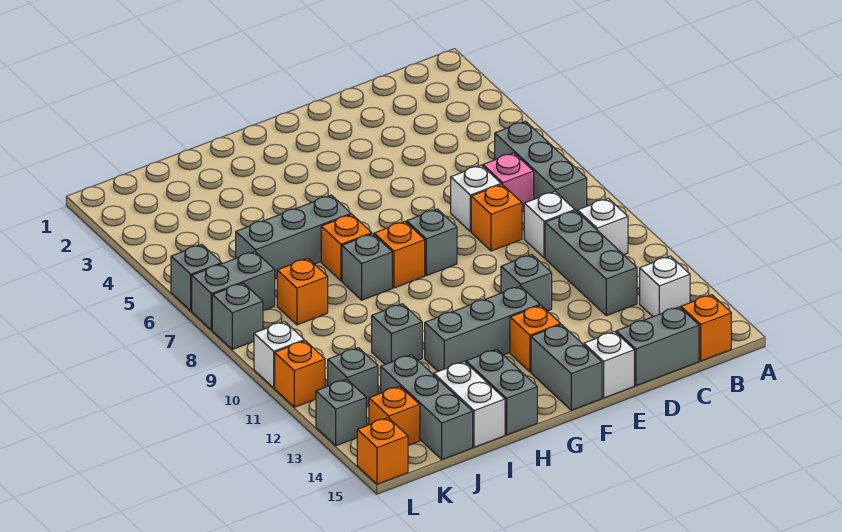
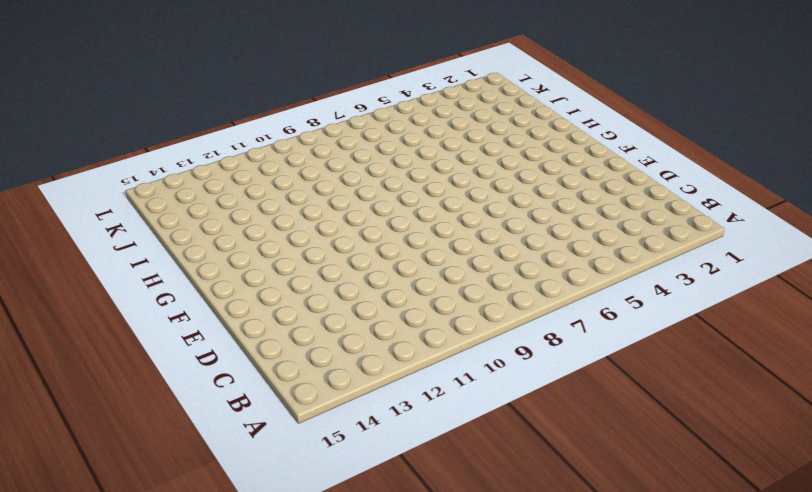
none -> grey brick B6:B8 level 1
none -> white brick B10 level 1
none -> white brick B13 level 1
none -> orange brick B15 level 1

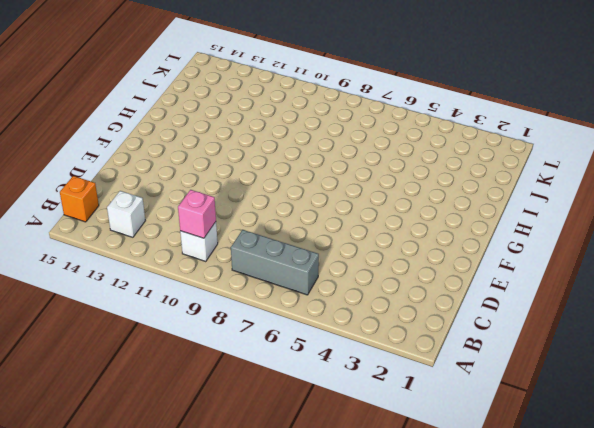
pink brick B10 level 2 -> pink brick C7 level 1
none -> white brick C9 level 1
none -> grey brick C10:C12 level 1
none -> grey brick C15:D15 level 1
none -> white brick D7 level 1

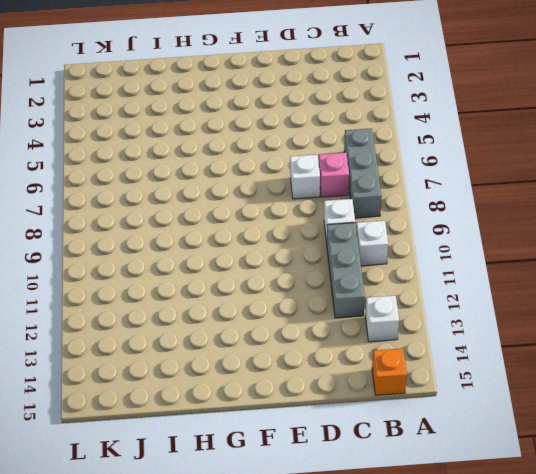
none -> grey brick C15:D15 level 1
none -> orange brick D8 level 1
none -> grey brick E11 level 1
none -> white brick E15 level 1

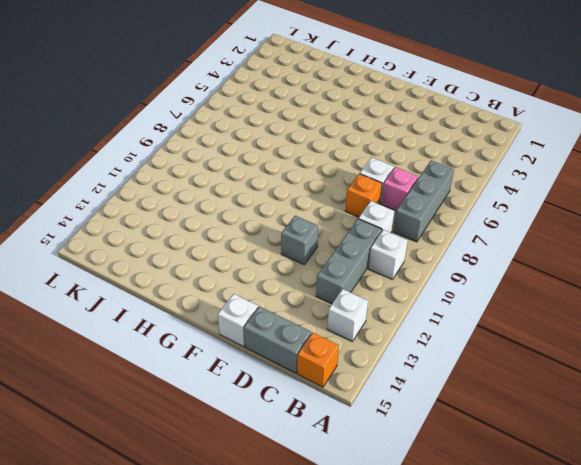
none -> grey brick F8 level 1
none -> grey brick F12:H12 level 1
none -> orange brick F13 level 1
none -> grey brick F14:F15 level 1

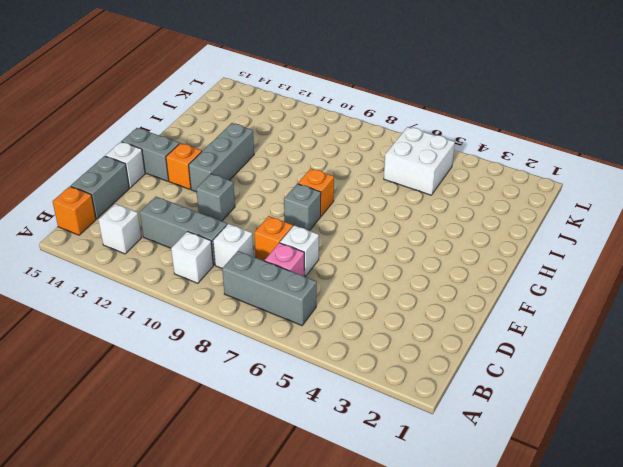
white brick J5:K6 level 1 -> grey brick H6:J6 level 1
none -> orange brick H7 level 1
none -> grey brick H8 level 1
none -> grey brick H14:H15 level 1
none -> grey brick I11 level 1

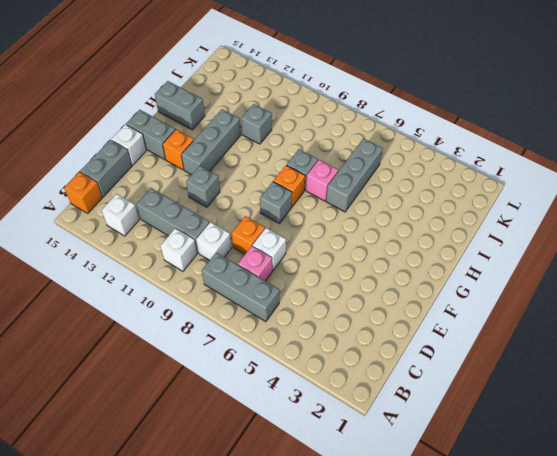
pink brick H7 level 1 -> orange brick H7 level 1
none -> white brick I14:I15 level 1
none -> orange brick J8 level 1
none -> grey brick J13:J15 level 1
none -> grey brick K7:L7 level 1

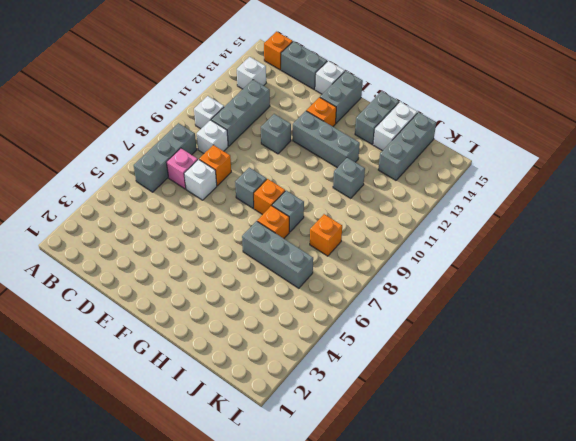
none -> grey brick K7:L7 level 1
none -> grey brick K12 level 1
none -> orange brick K14 level 1
none -> grey brick L6 level 1

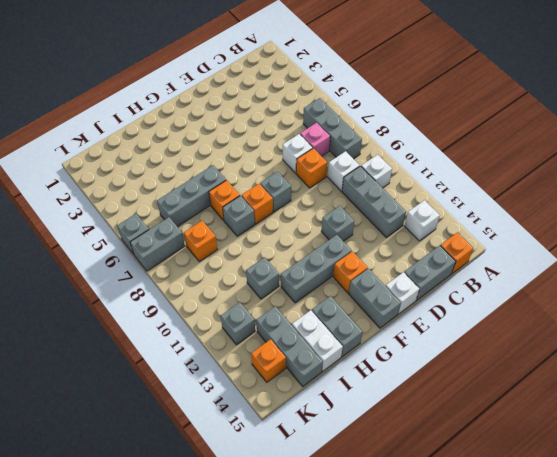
none -> grey brick L8 level 1
none -> white brick L10 level 1
none -> orange brick L11 level 1
none -> grey brick L13 level 1

